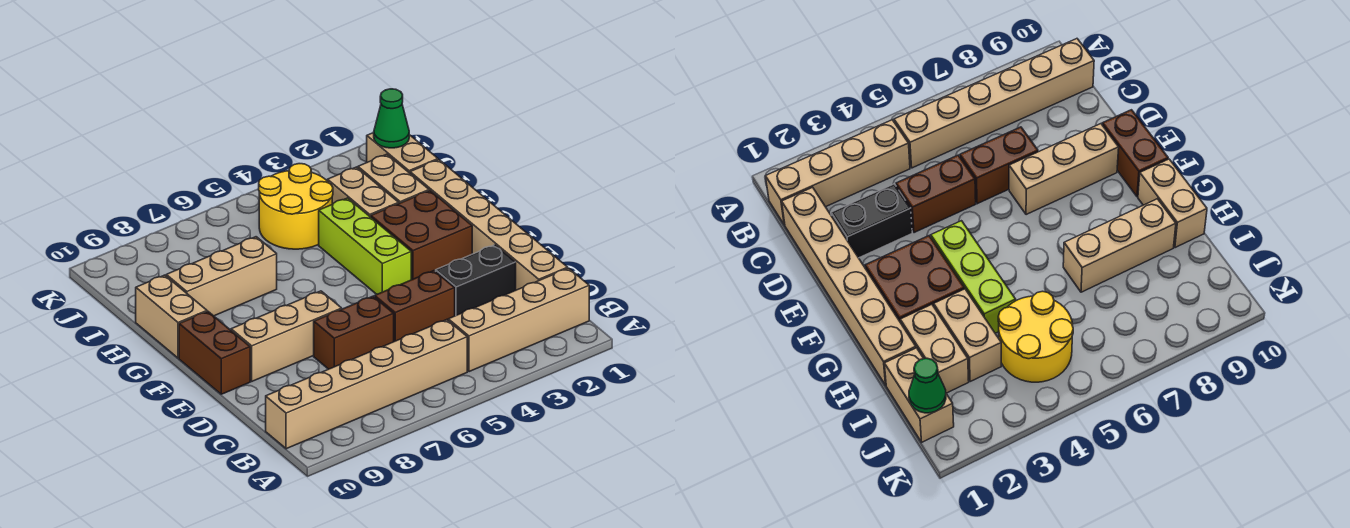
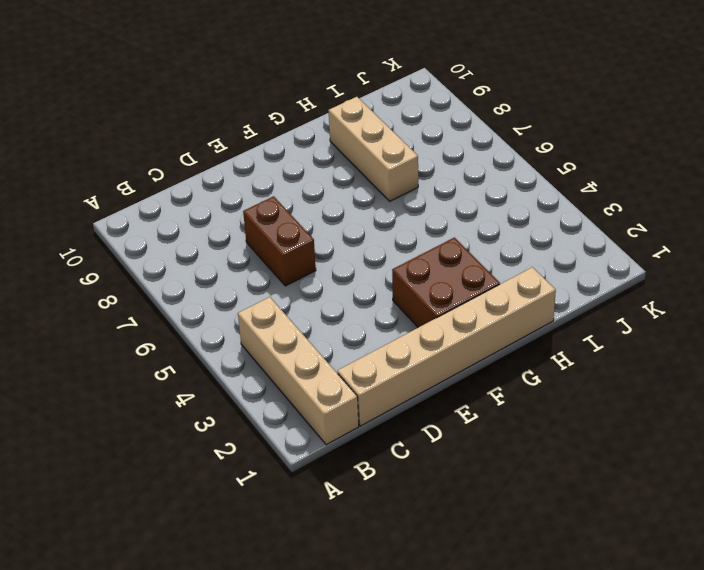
none -> tan brick B5:B10 level 1
none -> black brick D2:D3 level 1
none -> brown brick D4:D5 level 1

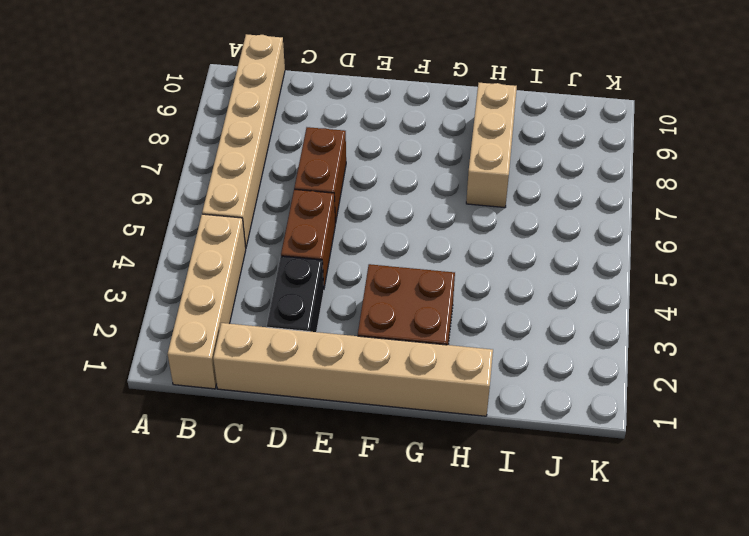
none -> tan brick E7:E9 level 1
none -> brown brick E10:F10 level 1
none -> lime brick F4:H4 level 1

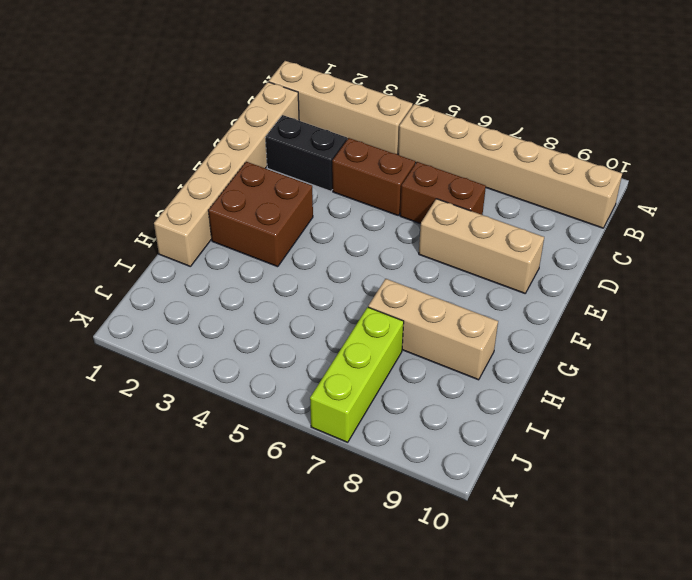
lime brick I7:K7 level 1 -> lime brick F4:H4 level 1
none -> brown brick E10:F10 level 1
none -> tan brick G10:H10 level 1
none -> tan brick H2:I2 level 1

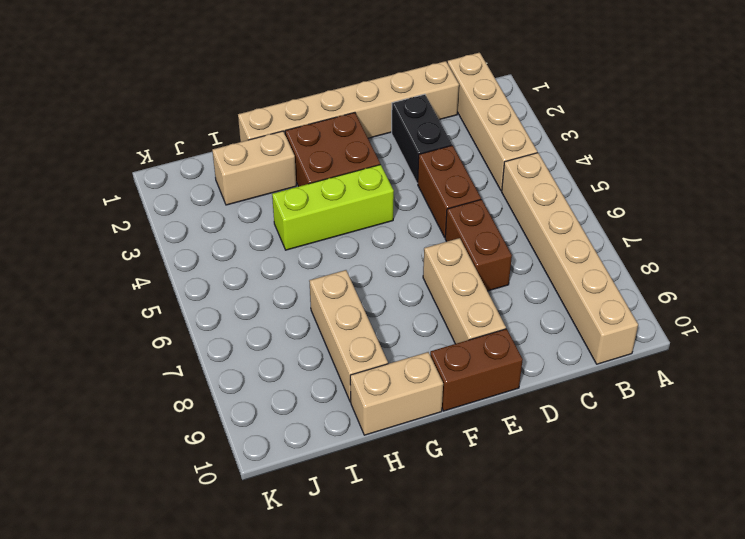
none -> tan brick H3:I3 level 1
none -> tan brick I1:J1 level 1
none -> yellow round brick I4:J5 level 1

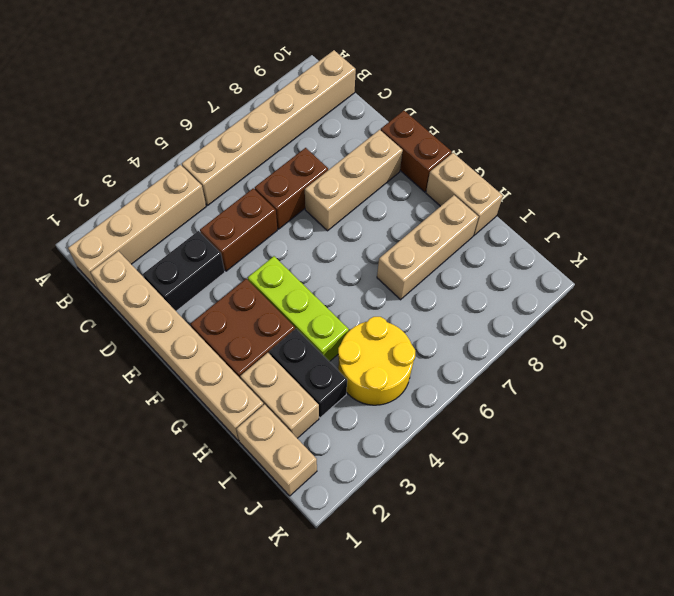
black brick H3:I3 level 1 -> tan brick H3:I3 level 1
none -> green cone J1 level 2

